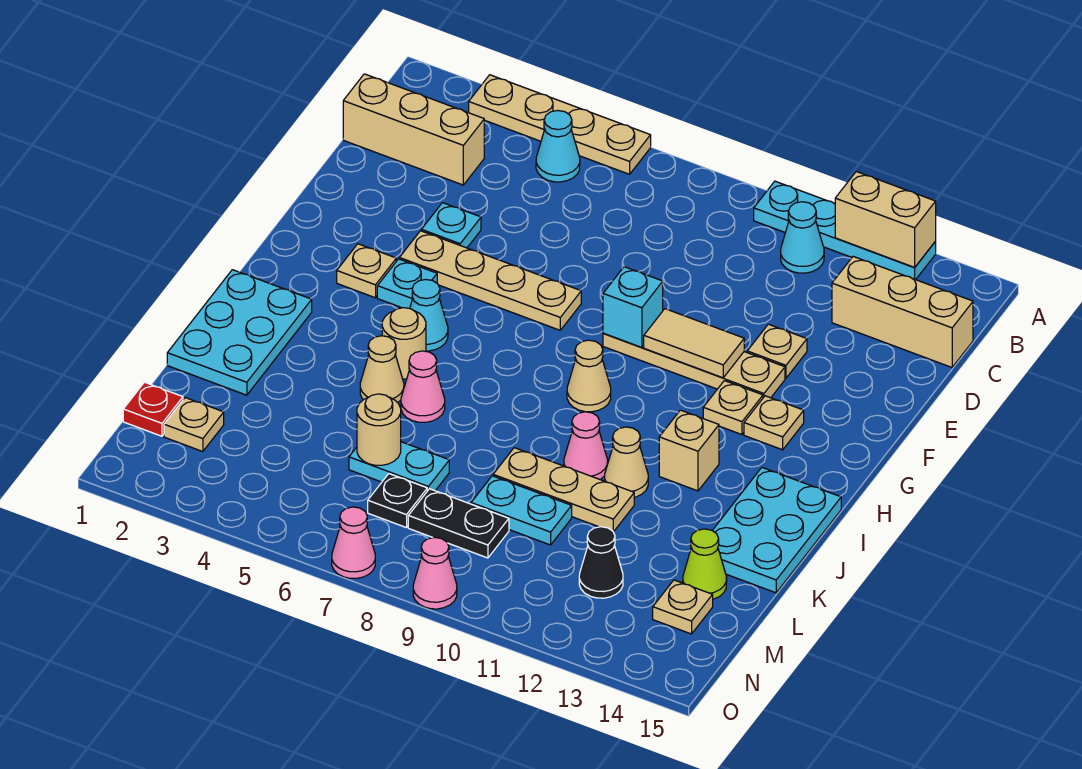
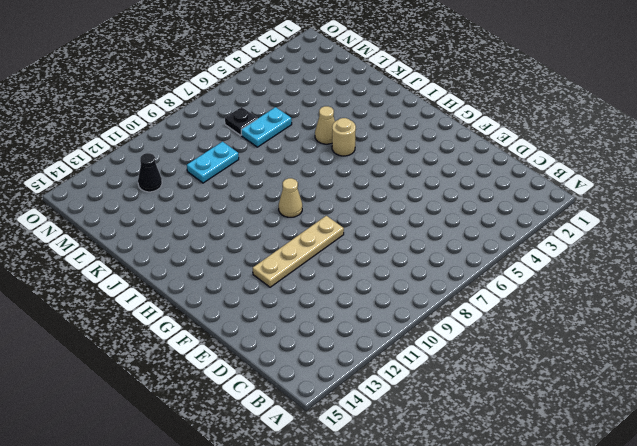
none -> tan plate A3:A6 level 1
none -> cyan plate A10:A13 level 1
none -> cyan cone B5 level 1
none -> cyan cone B11 level 1

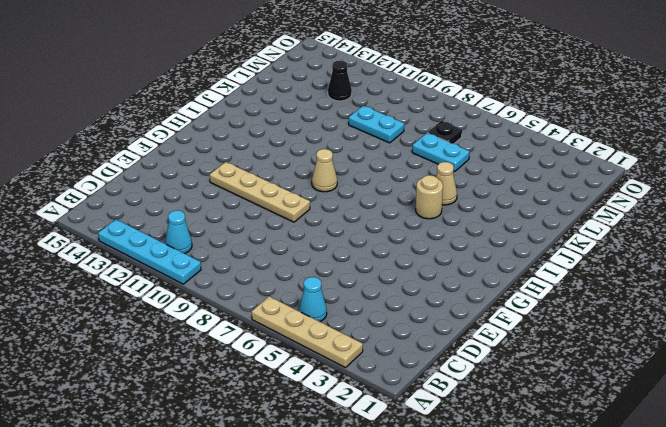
none -> tan brick C1:C3 level 1
none -> tan brick C13:C15 level 1
none -> cyan plate E4 level 1
none -> tan plate E12 level 1

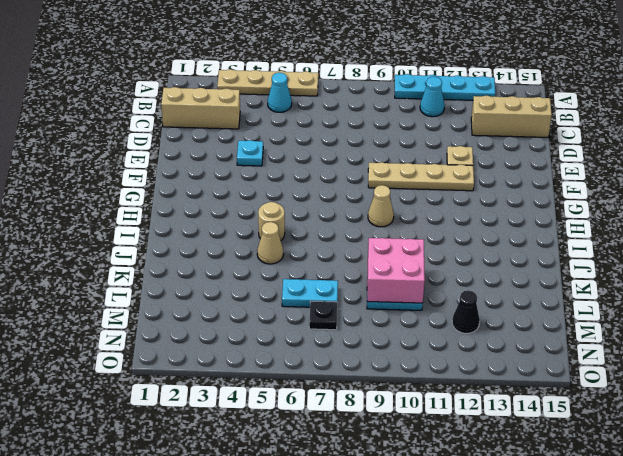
pink brick K9:L10 level 2 -> none
none -> tan plate F4:F7 level 1
none -> tan plate G3 level 1
none -> cyan plate G4 level 1
none -> tan plate G12 level 1

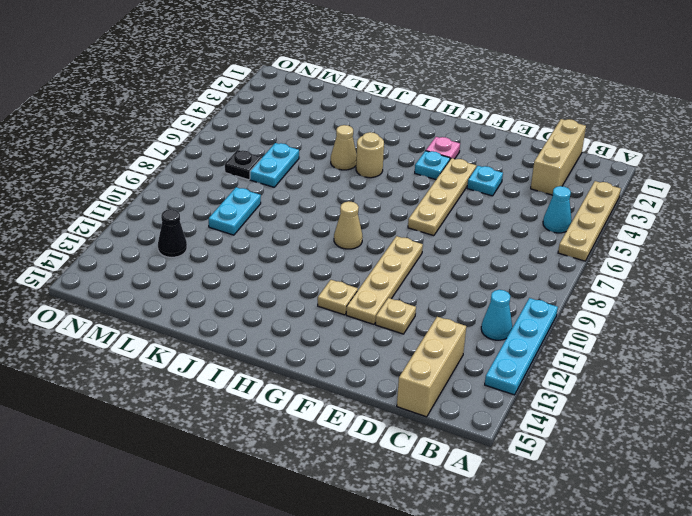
pink plate G3 level 1 -> tan plate G3 level 1
none -> tan plate G13 level 1
none -> cyan cone H5 level 1
none -> cyan plate I1:K2 level 1
none -> tan brick I12 level 1

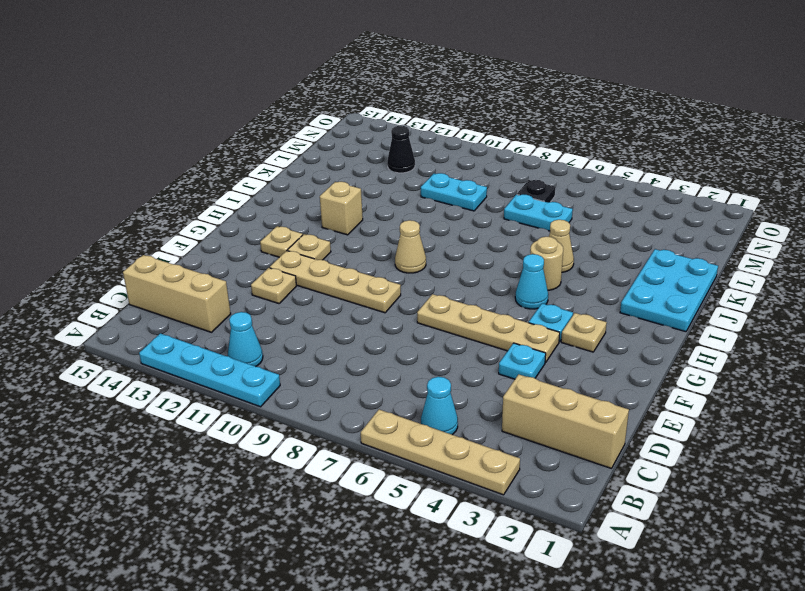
none -> cyan plate I14:K15 level 1
none -> pink cone J6 level 1
none -> pink cone J10 level 1
none -> tan cone J11 level 1

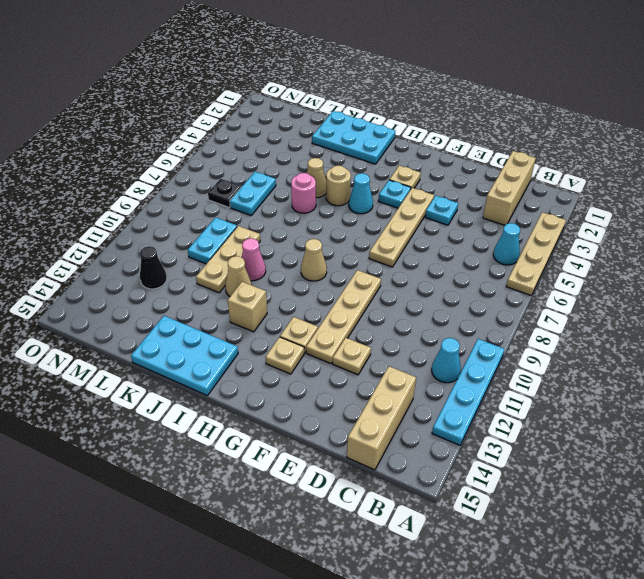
pink round brick J6 level 1 -> pink cone J6 level 1
none -> lime cone L14 level 1
none -> red plate M1 level 1
none -> tan plate M2 level 1
none -> black plate M8:M9 level 1

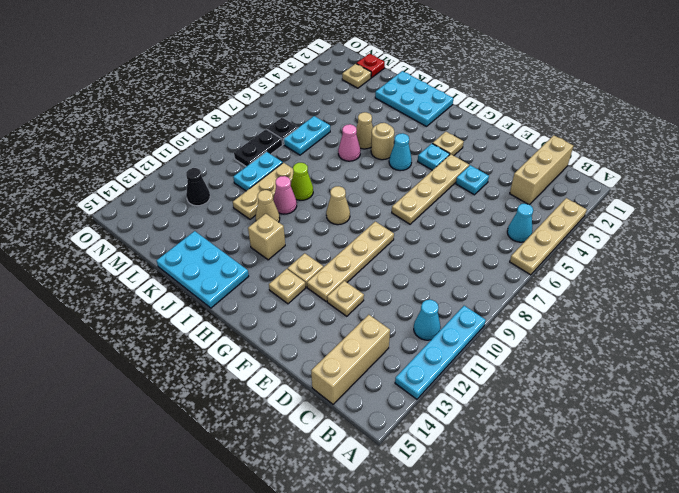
lime cone J9 level 1 -> lime cone L14 level 1
none -> tan plate M14 level 1
none -> pink cone O7 level 1
none -> pink cone O9 level 1
none -> tan brick A12:A13 level 2

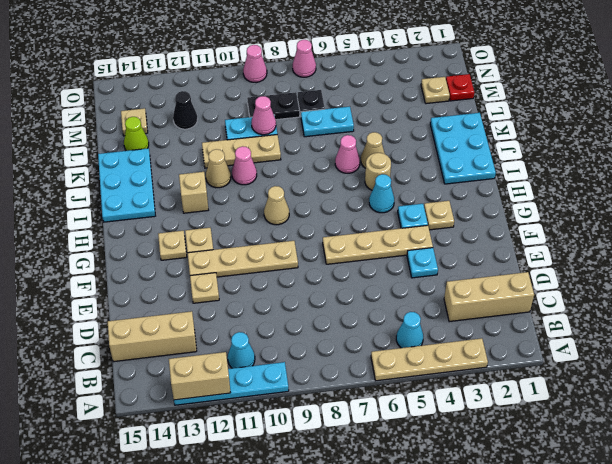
pink cone L9 level 2 -> none
none -> cyan brick F9 level 2
none -> tan tile F10:F11 level 2
none -> tan round brick L6 level 2

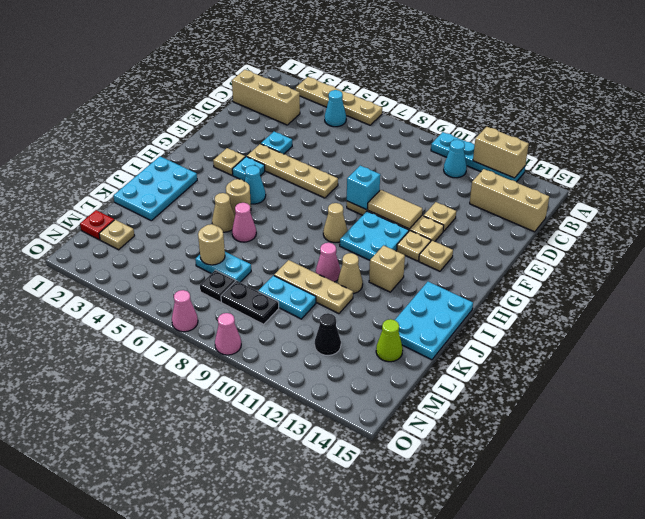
cyan plate G10:H11 level 1 -> none
none -> tan plate M14 level 1

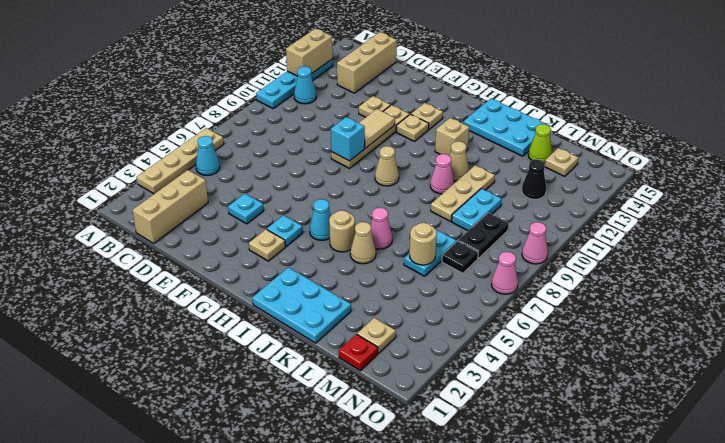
none -> tan plate F4:F7 level 1

